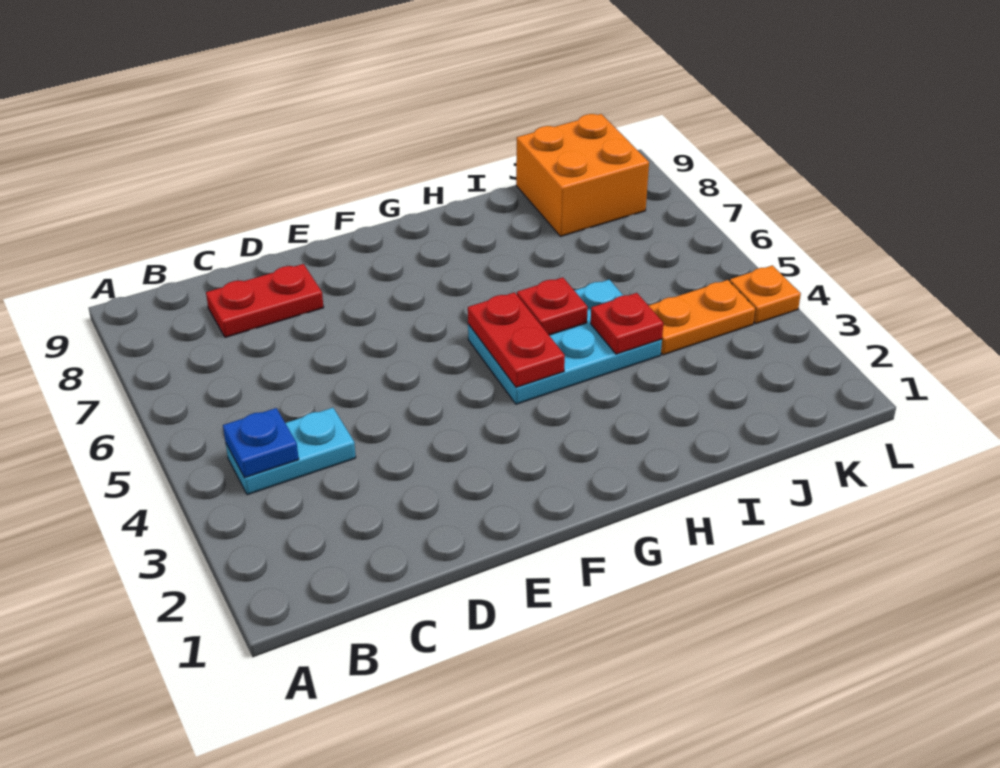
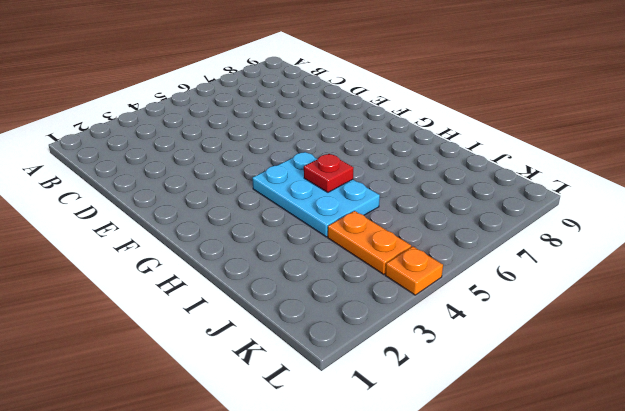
none -> cyan plate B4:C4 level 1
none -> red plate C8:D8 level 1

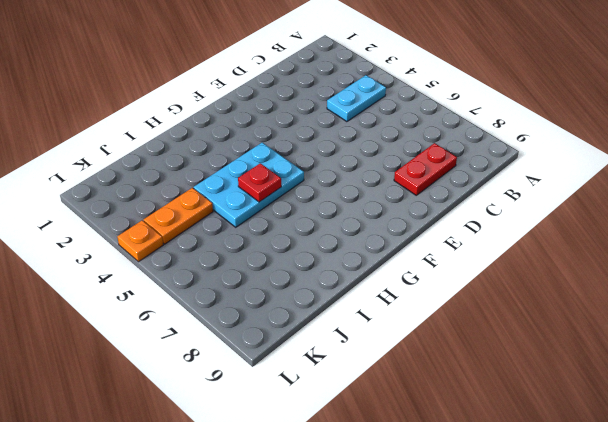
none -> orange brick J8:K9 level 1
none -> blue plate B4 level 2

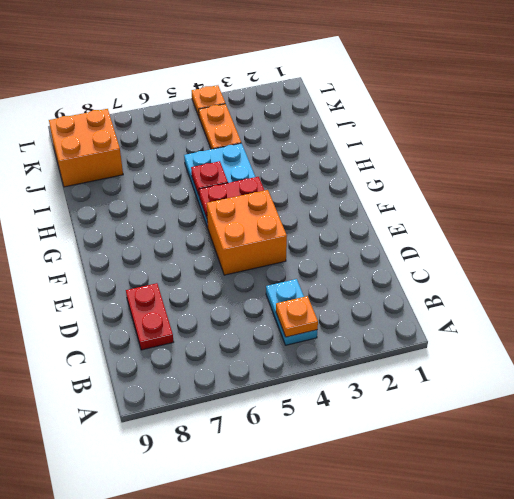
orange plate B4 level 2 -> blue plate B4 level 2
orange brick E4:F5 level 1 -> none
none -> red plate I4 level 2

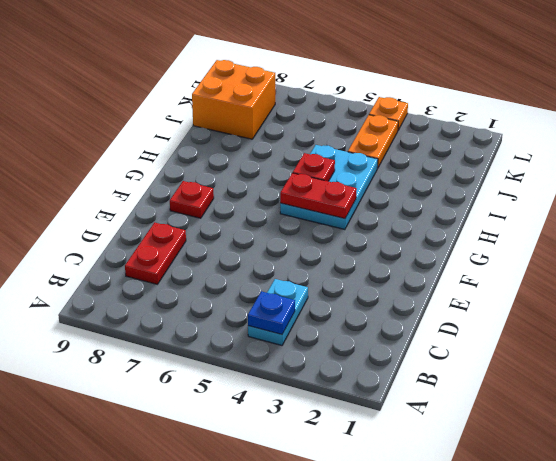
red plate F8 level 1 -> red plate I4 level 2

